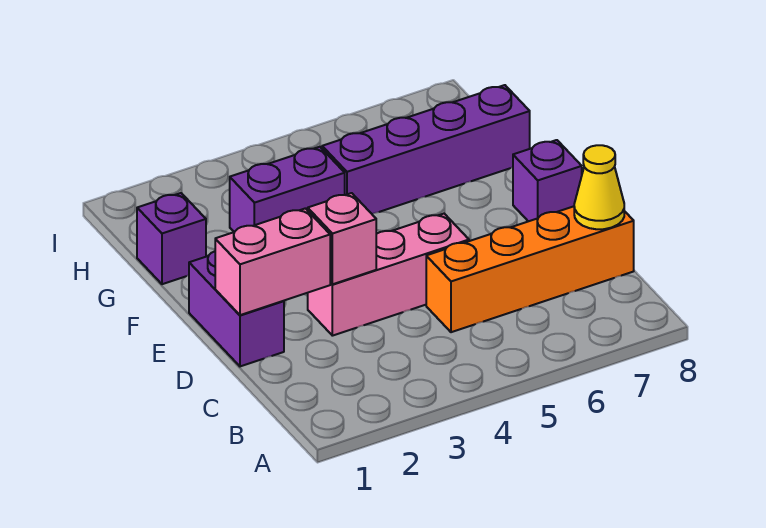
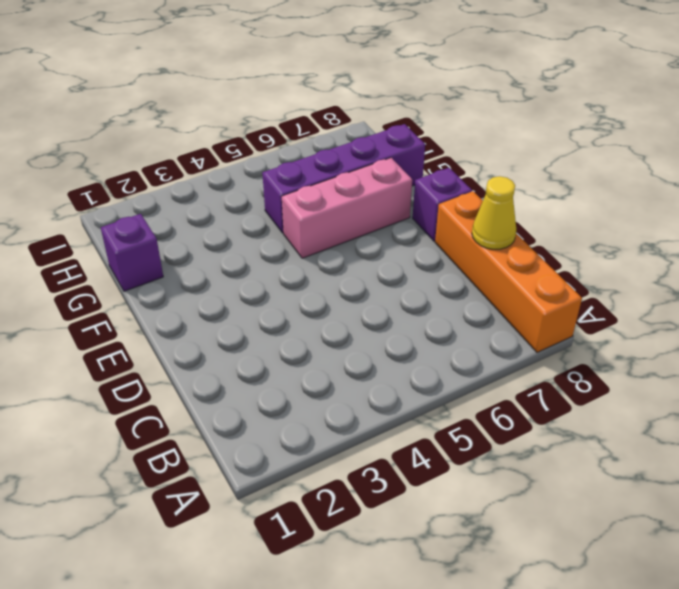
orange brick A8:D8 level 1 -> orange brick C5:C8 level 1
pink brick F5:F7 level 1 -> pink brick D3:D5 level 1
none -> purple brick D1:E1 level 1
none -> purple brick G3:G4 level 1

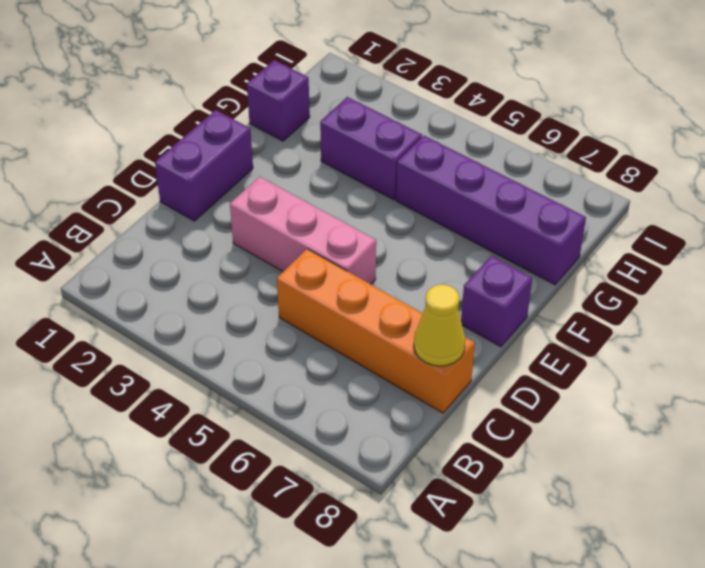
none -> pink brick D1:D2 level 2
none -> pink brick D3 level 2

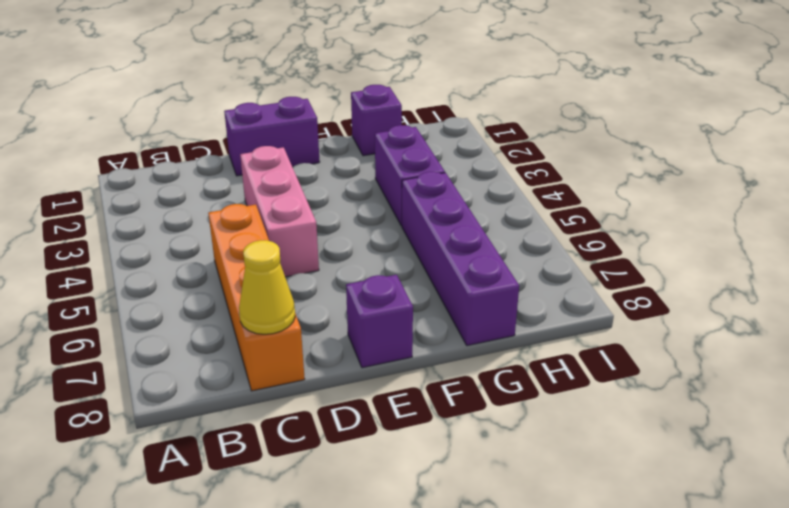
none -> pink brick D1:D2 level 2
none -> pink brick D3 level 2

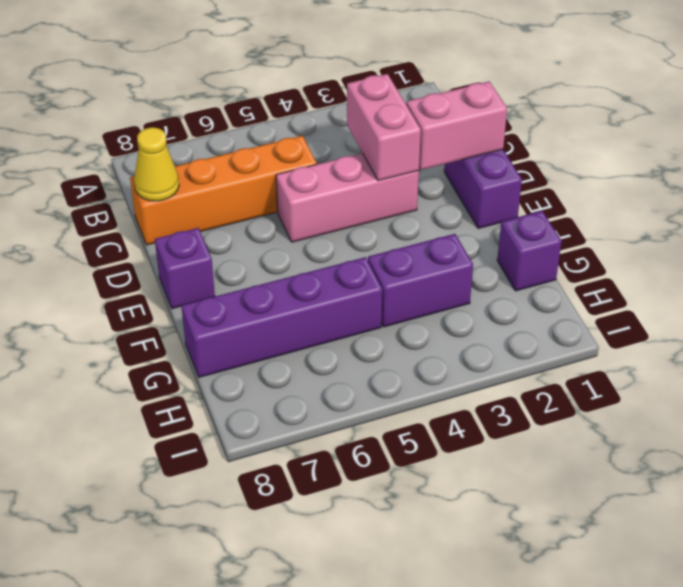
pink brick C3:D3 level 2 -> pink brick D3 level 2

